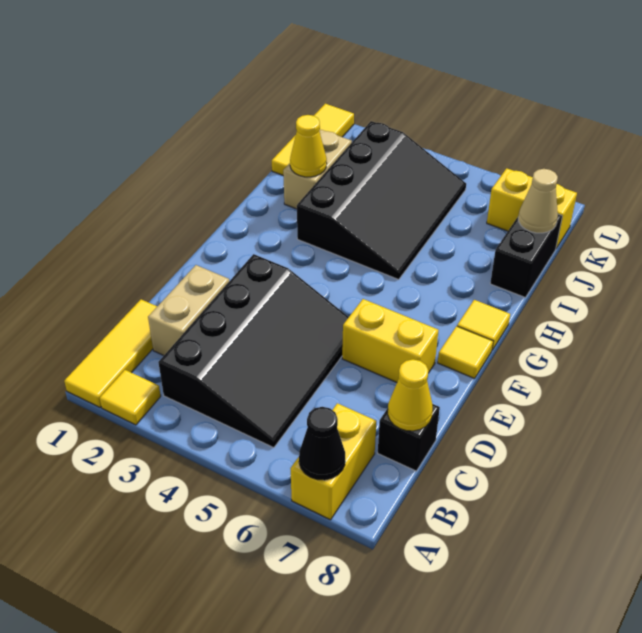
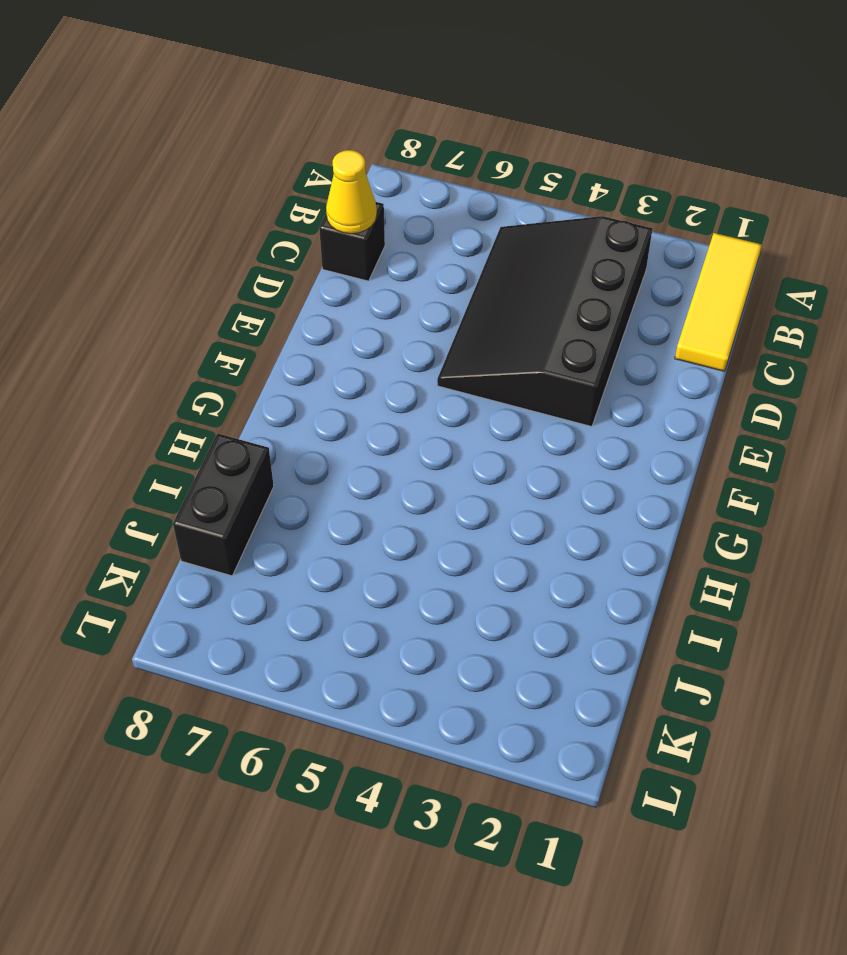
none -> yellow tile A2 level 1
none -> yellow brick A7:B7 level 1
none -> tan brick C2:D2 level 1

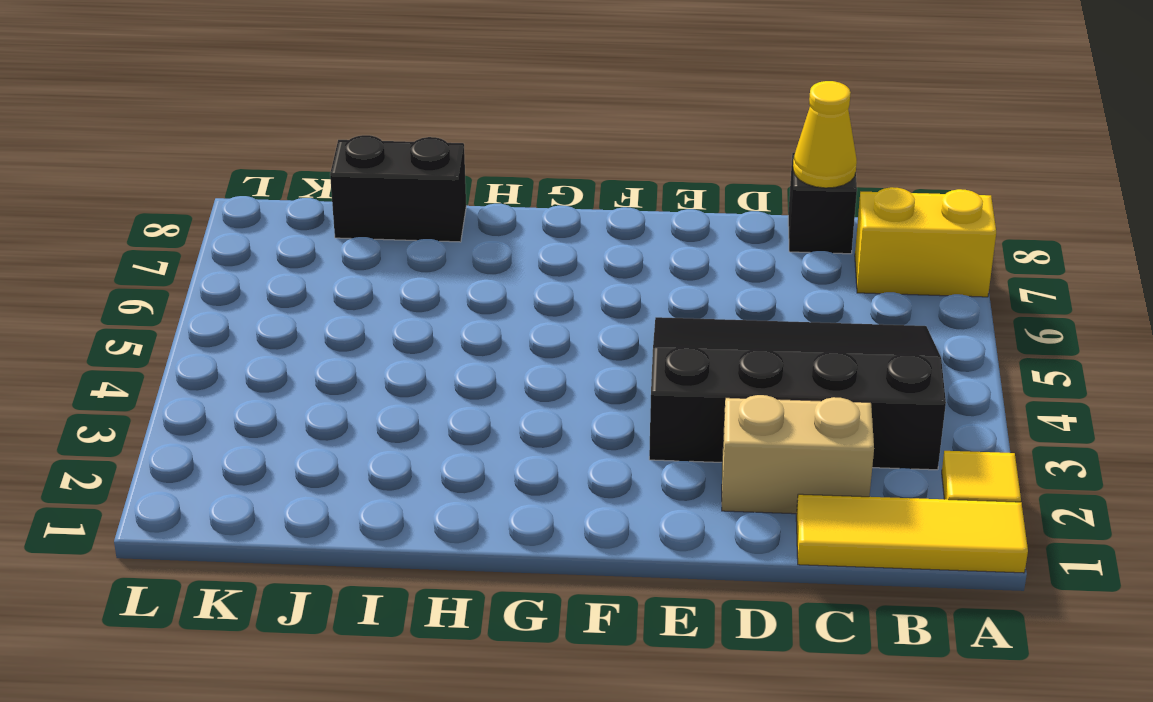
none -> yellow brick E6:E7 level 1
none -> yellow tile F8 level 1
none -> yellow tile G8 level 1

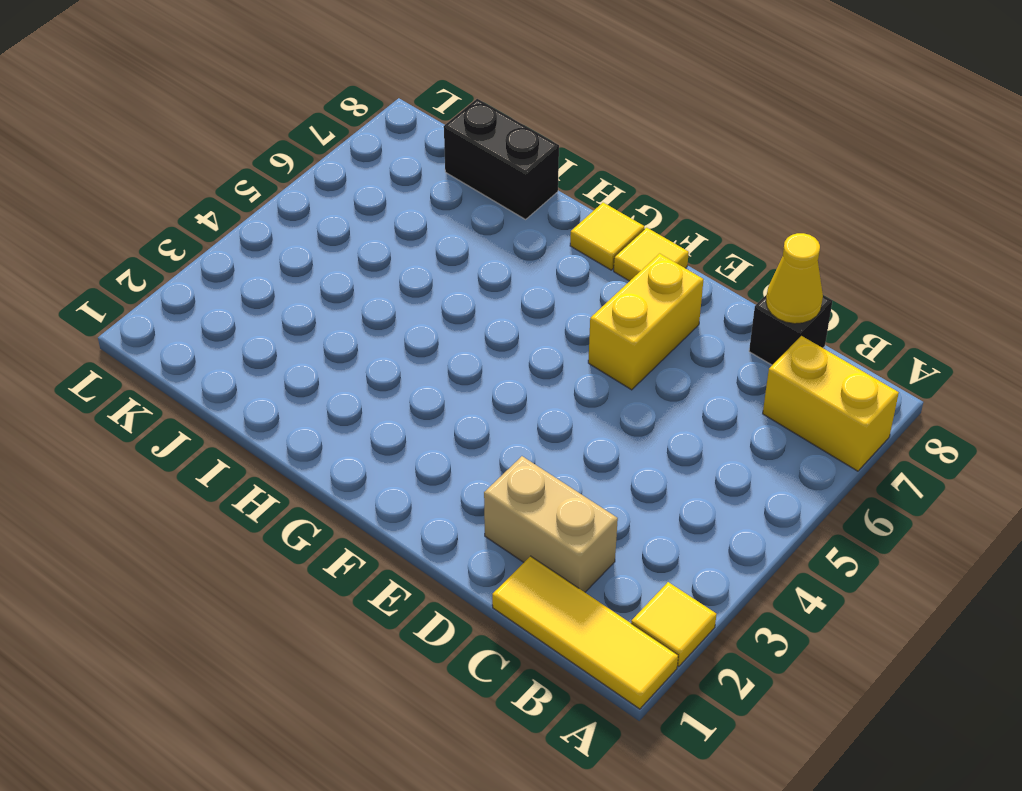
none -> black slope B3:E5 level 1 top 3
none -> black slope H3:K5 level 1 top 3
none -> tan brick I2:J2 level 1

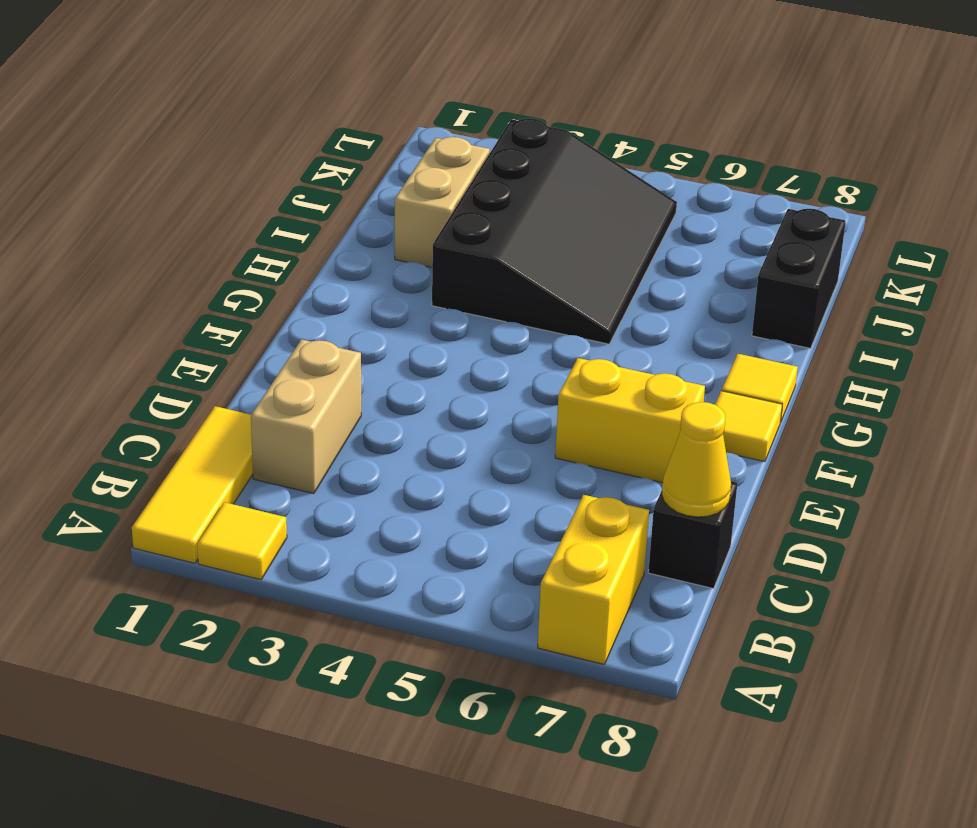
none -> black slope B3:E5 level 1 top 3
none -> yellow tile J1:L1 level 1
none -> yellow brick K7:K8 level 1

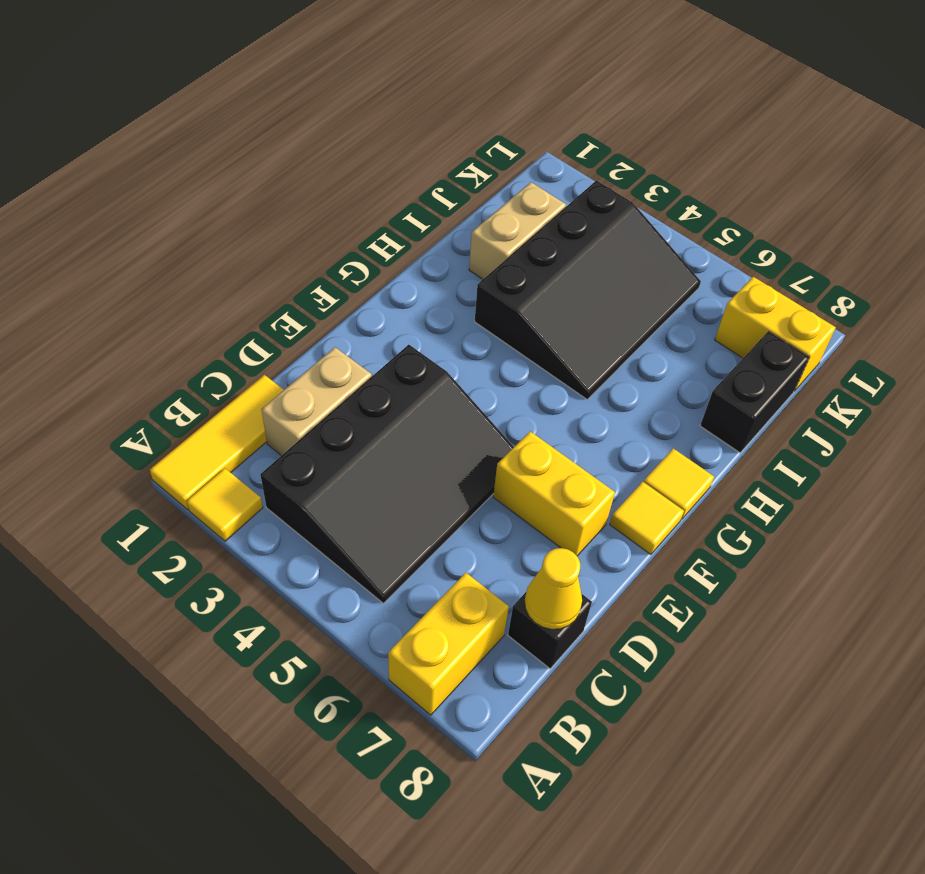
none -> yellow tile J1:L1 level 1
none -> black cone A7 level 2
none -> yellow cone I2 level 2

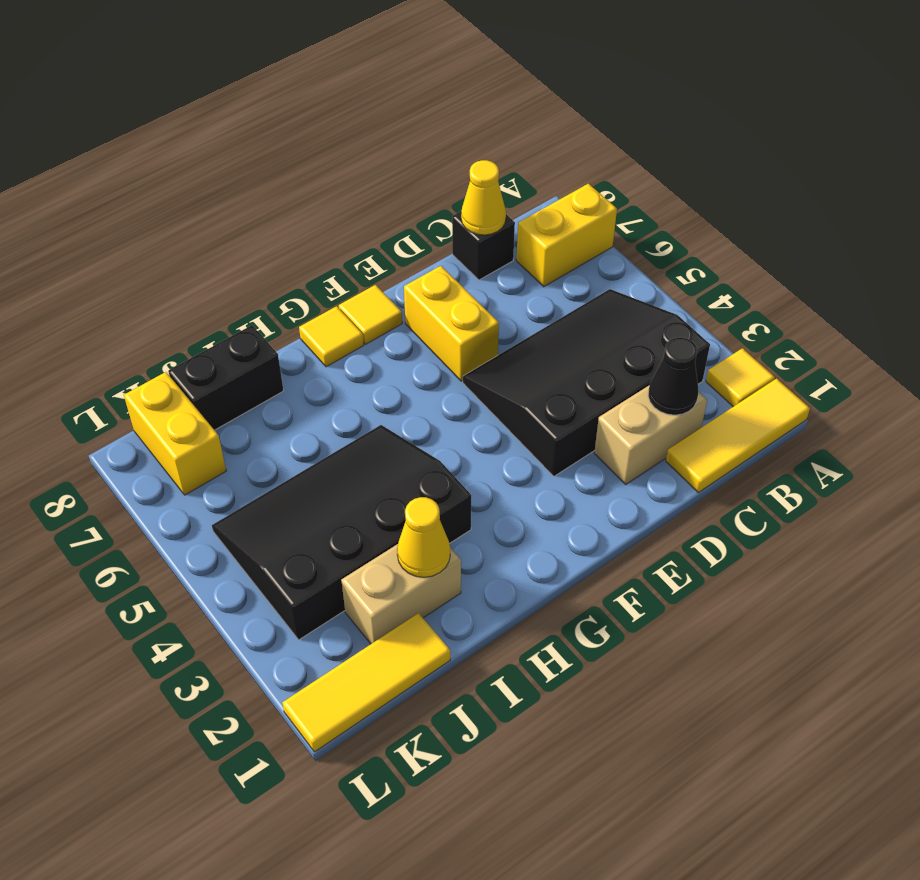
black cone C2 level 2 -> black cone A7 level 2
none -> tan cone J8 level 2

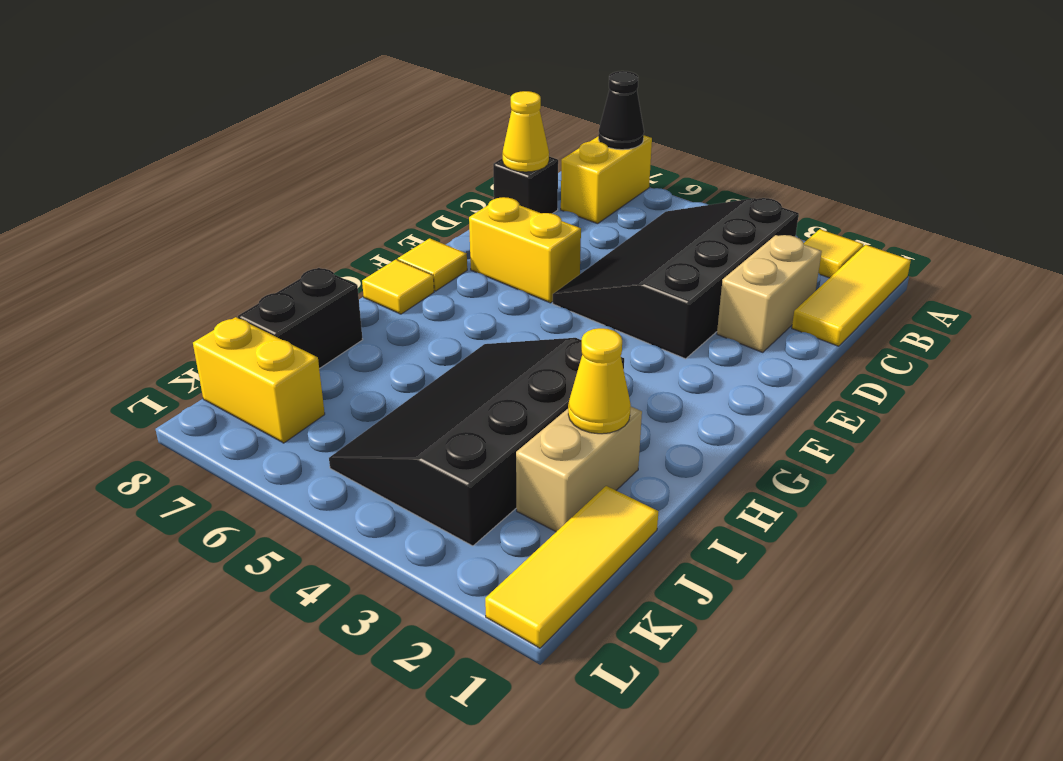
none -> tan cone J8 level 2

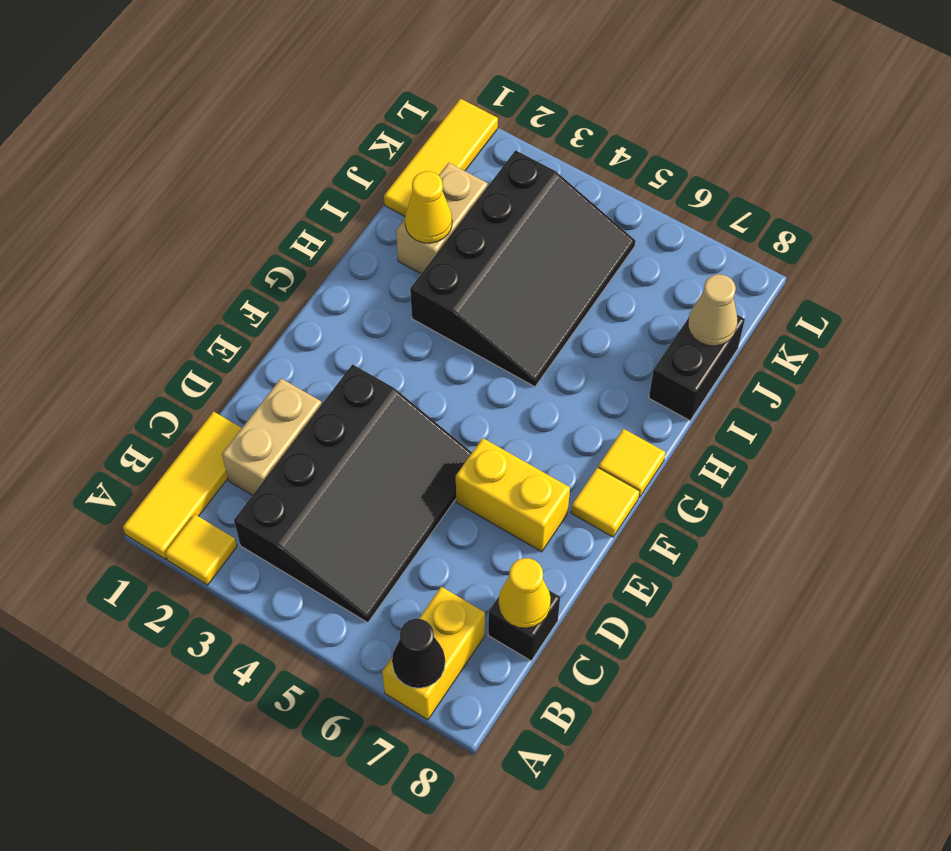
none -> yellow brick K7:K8 level 1

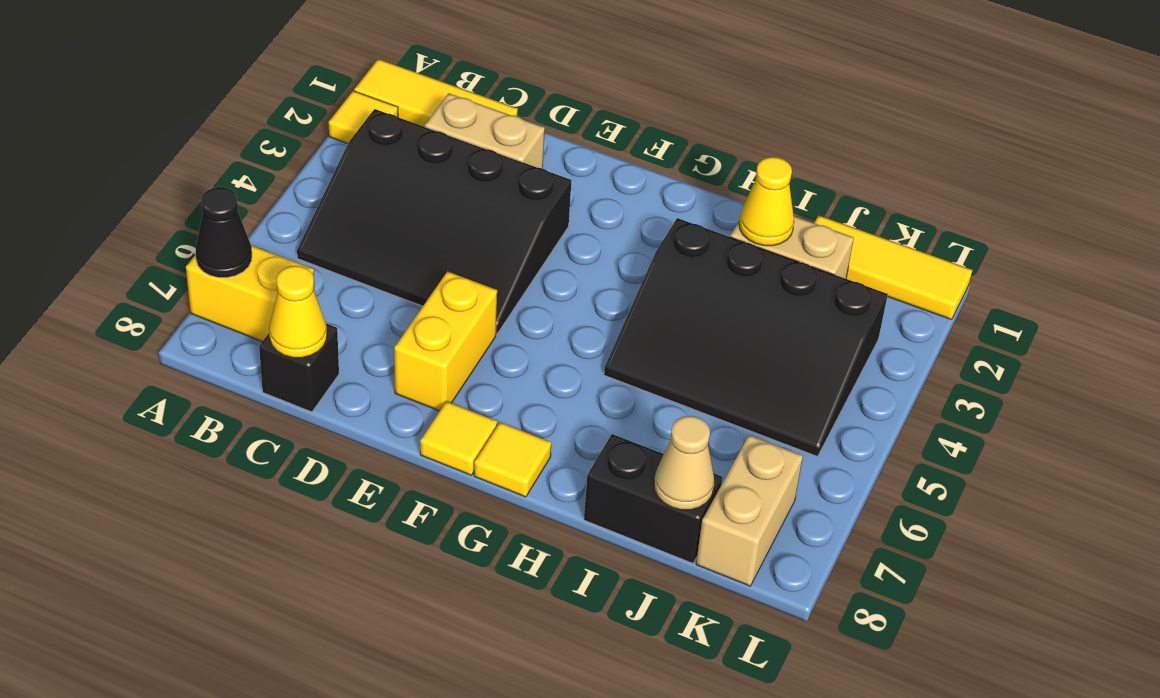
tan brick K7:K8 level 1 -> yellow brick K7:K8 level 1

